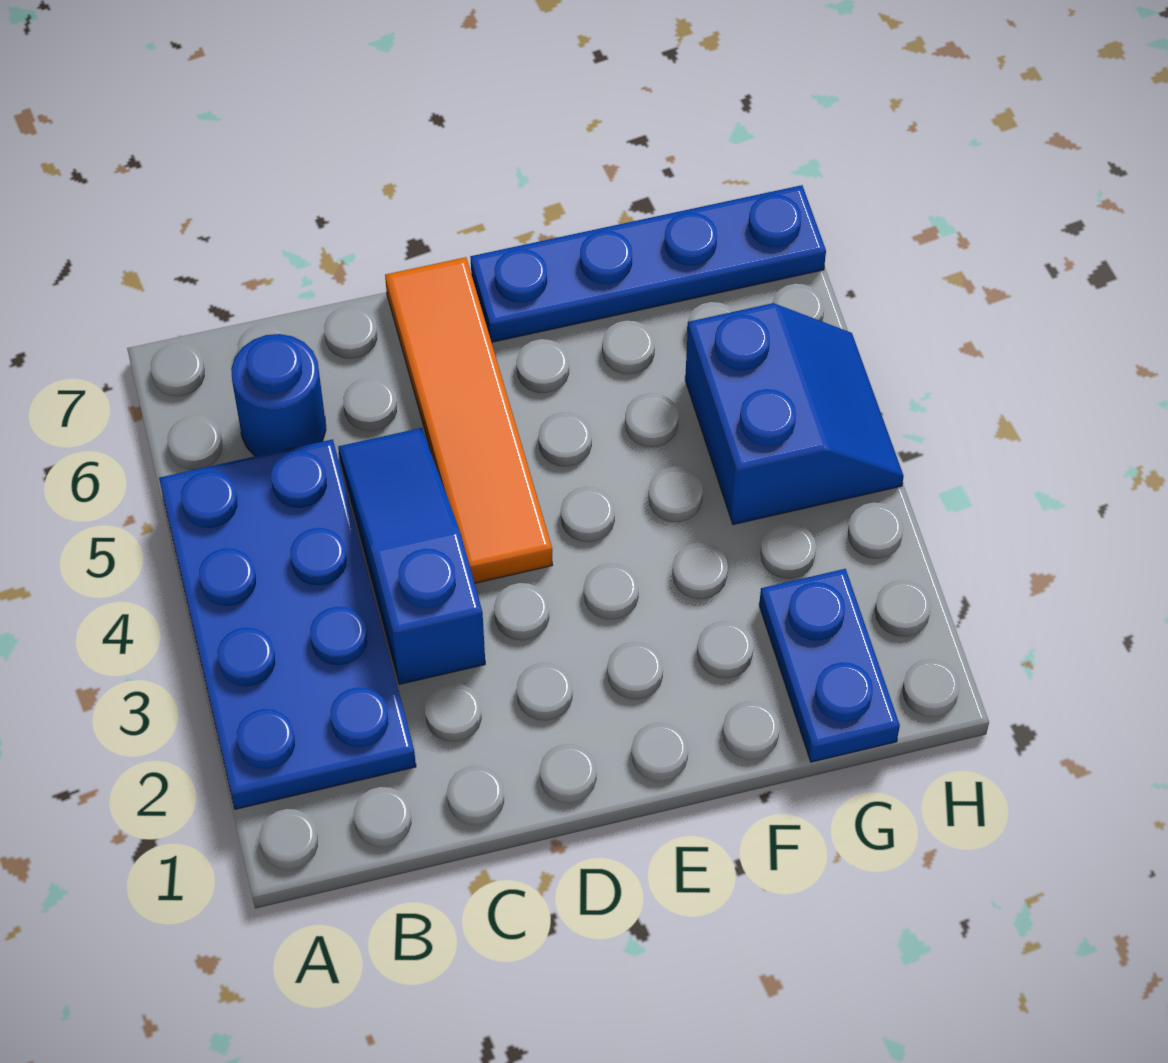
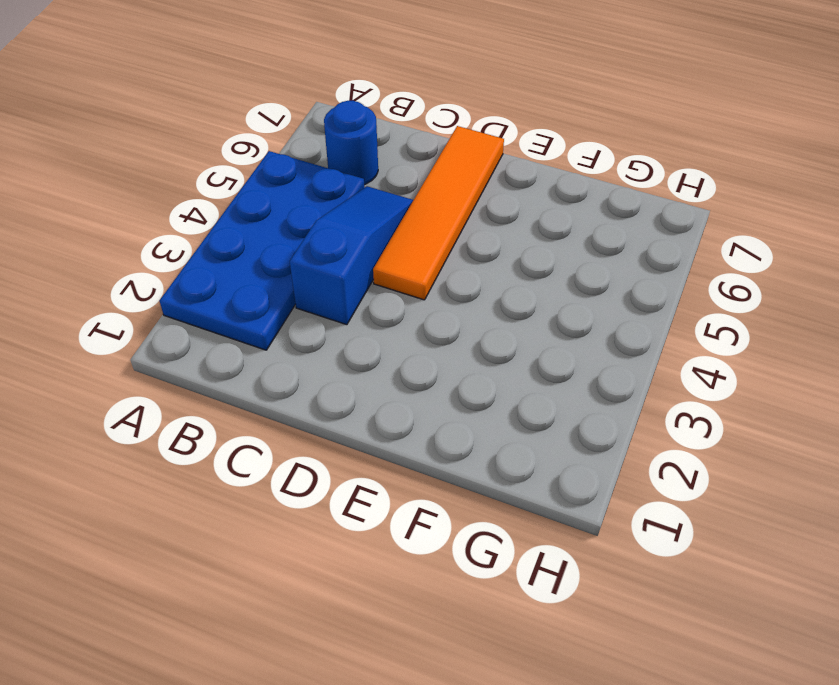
none -> blue plate E7:H7 level 1
none -> blue plate G1:G2 level 1

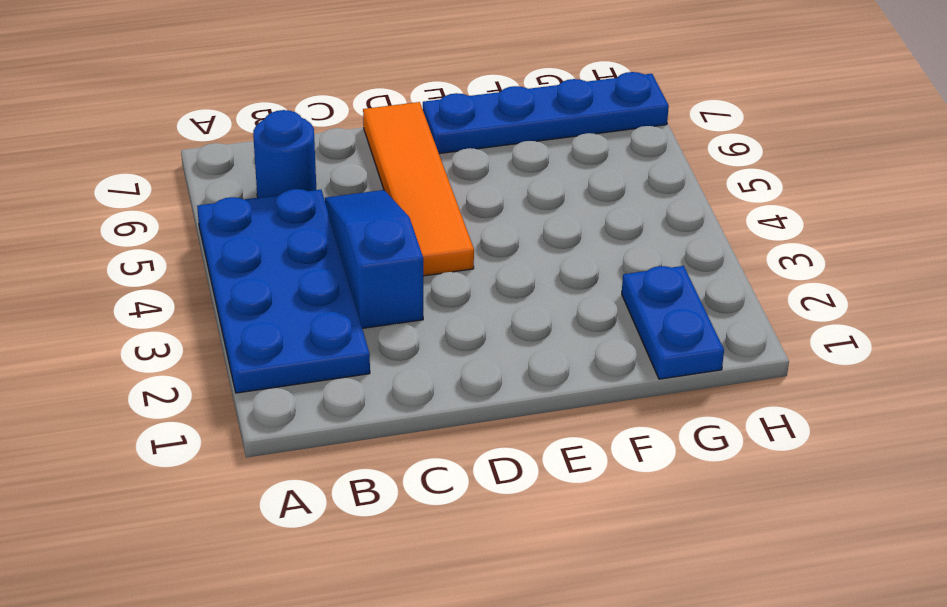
none -> blue slope G4:H5 level 1 top G

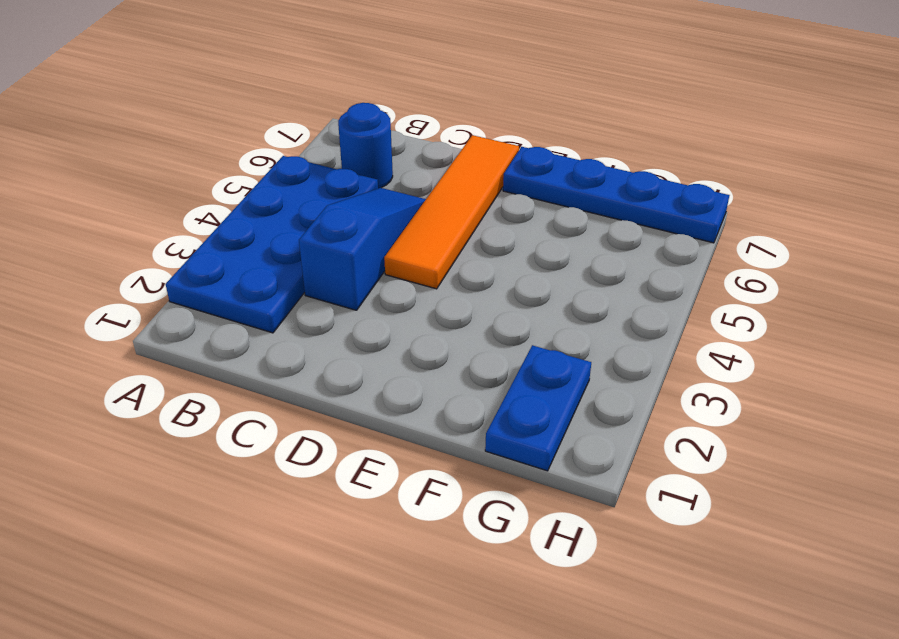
none -> blue slope G4:H5 level 1 top G

